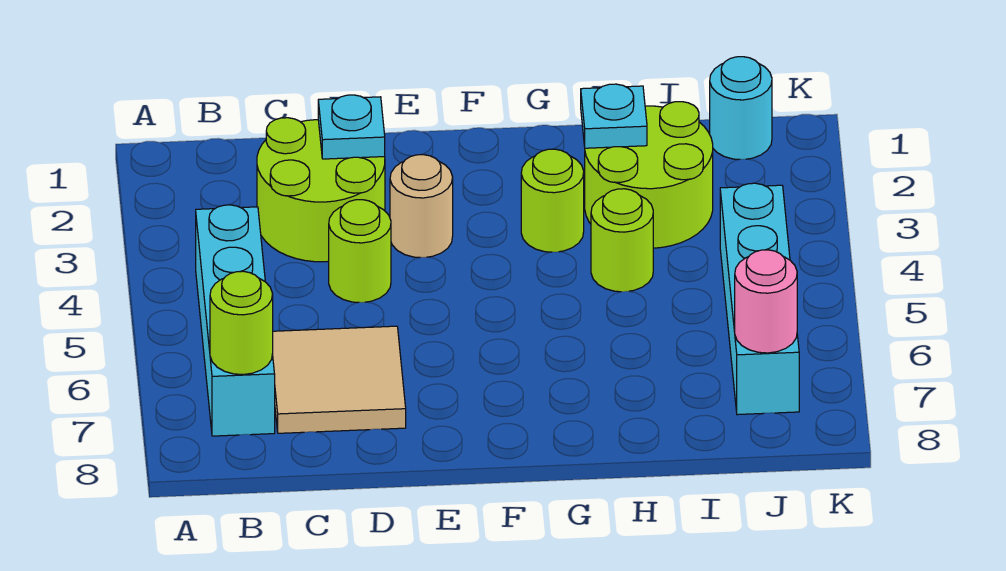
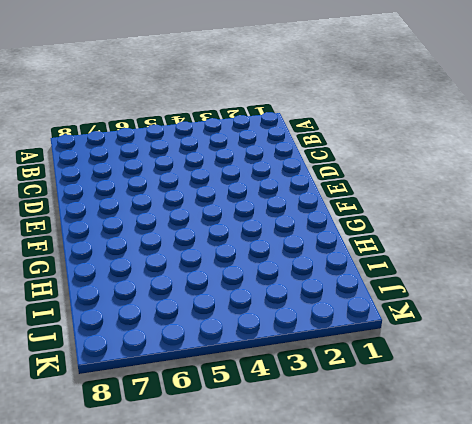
none -> cyan brick B4:B7 level 1
none -> lime round brick C2:D3 level 1
none -> tan tile C6:D7 level 1

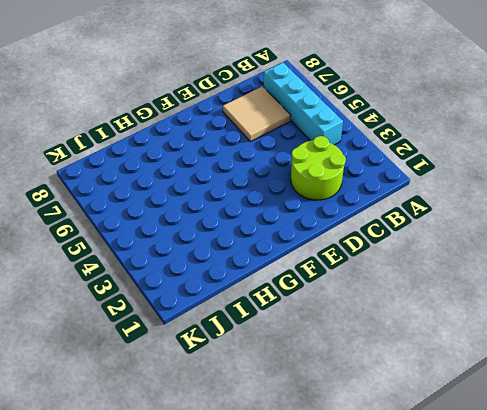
none -> lime round brick D4 level 1
none -> tan round brick E3 level 1
none -> lime round brick G3 level 1

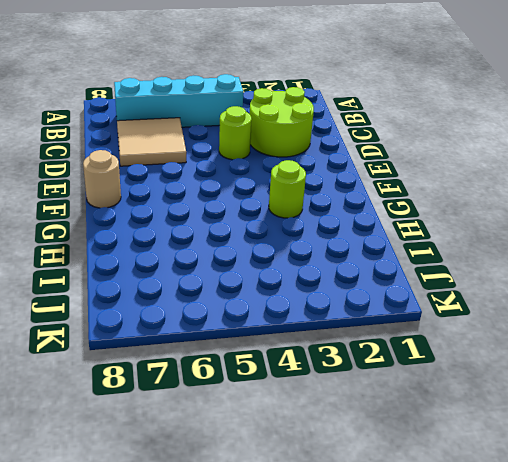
tan round brick F8 level 1 -> tan round brick E3 level 1
none -> lime round brick H2:I3 level 1
none -> lime round brick H4 level 1
none -> cyan round brick J1 level 1

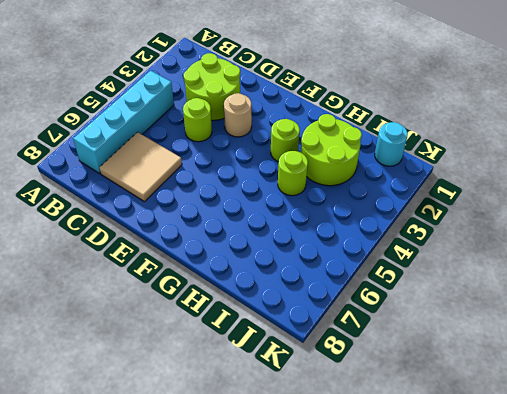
none -> cyan brick J4:J7 level 1
none -> lime round brick B7 level 2
none -> cyan plate D2 level 2

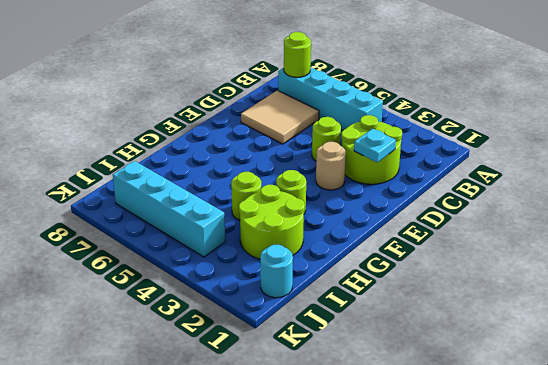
none -> cyan plate H2 level 2
none -> pink round brick J7 level 2

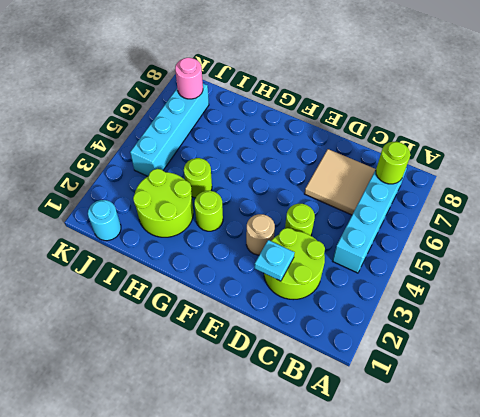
none -> cyan plate H2 level 2

